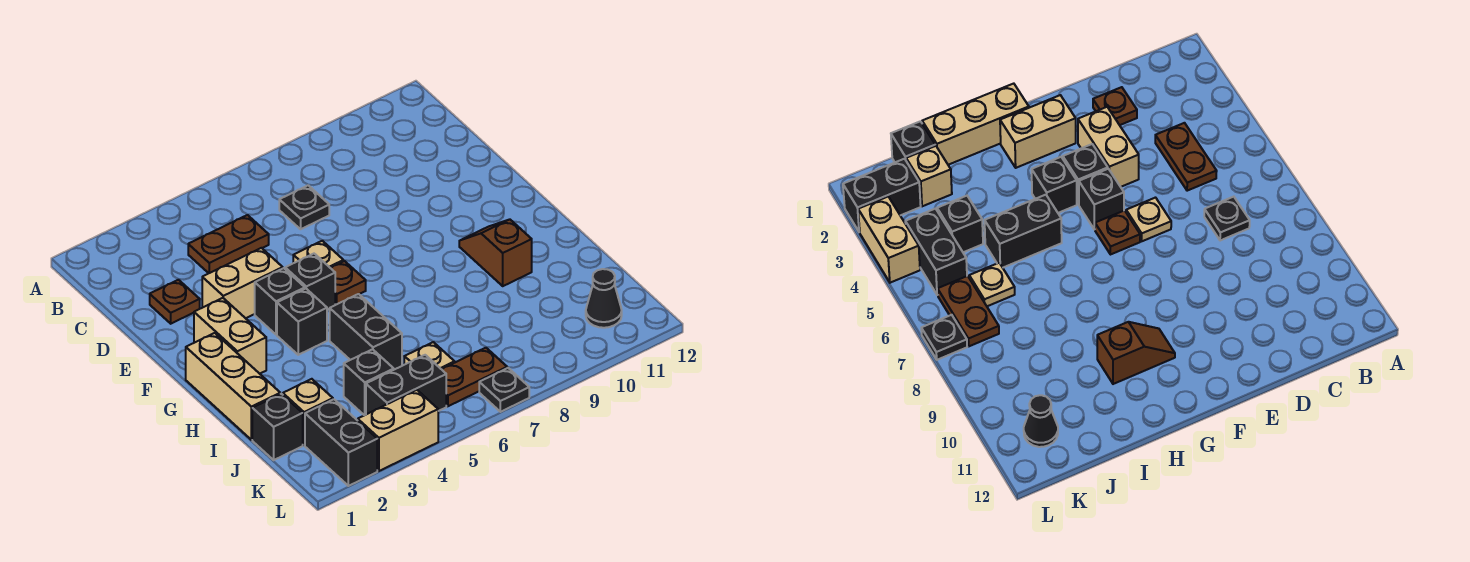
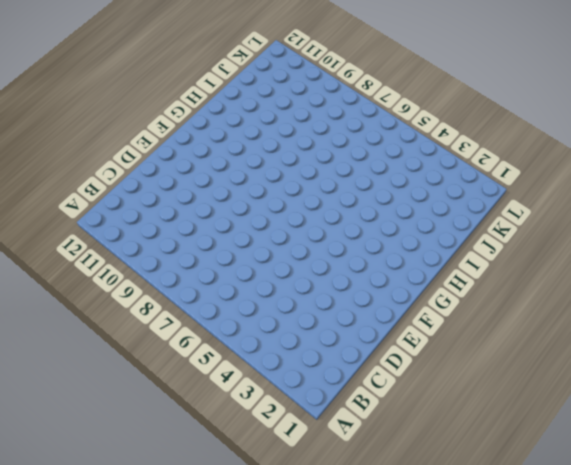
none -> brown plate C4:C5 level 1
none -> black plate C7 level 1
none -> brown plate D2 level 1

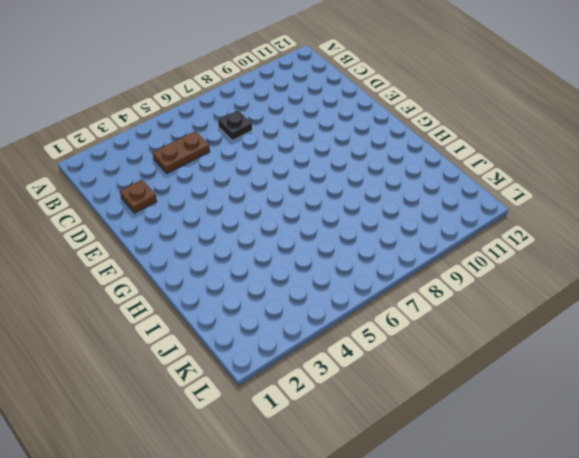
none -> tan brick E3:E4 level 1
none -> tan plate E6 level 1
none -> tan brick F2:G2 level 1

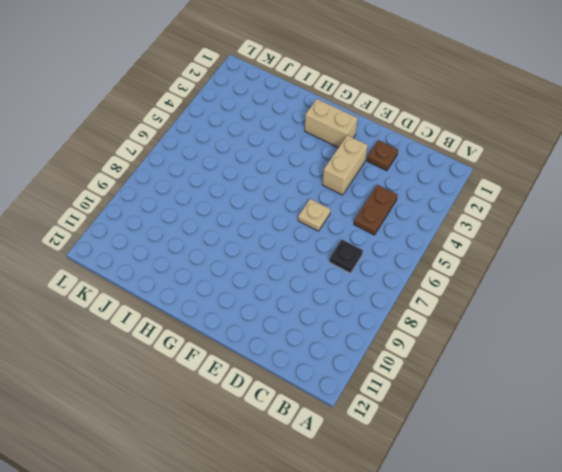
none -> black brick F4 level 1
none -> black brick F5 level 1
none -> brown plate F6 level 1

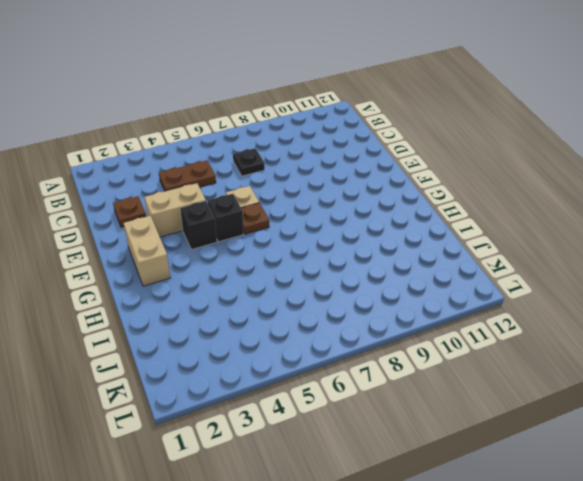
none -> tan brick G1:I1 level 1
none -> black brick G4 level 1
none -> brown slope G10:H10 level 1 top H

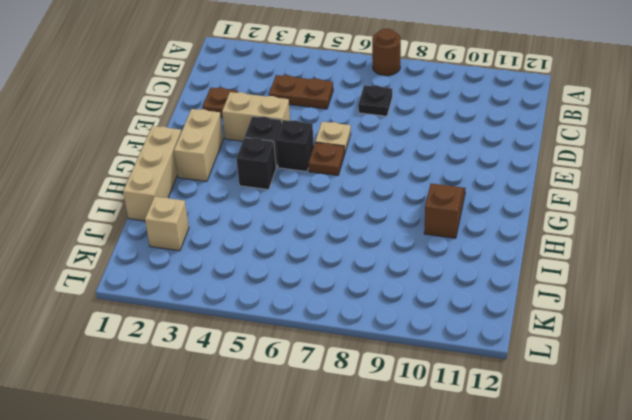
brown round brick A7 level 1 -> none
none -> black brick H5:I5 level 1
none -> black brick J1 level 1
none -> black brick J4 level 1

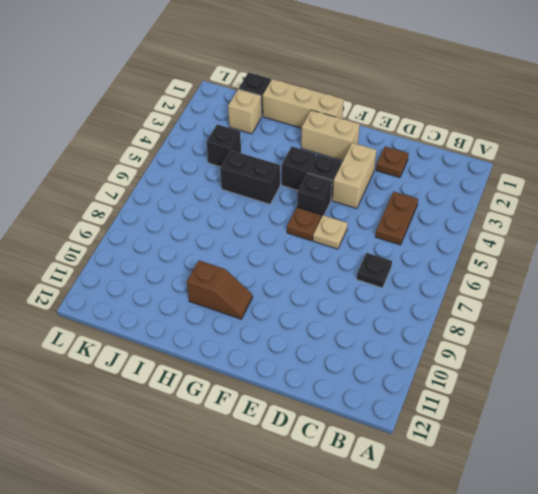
none -> tan plate J6 level 1
none -> black brick K2:L2 level 1
none -> black brick K4:K5 level 1

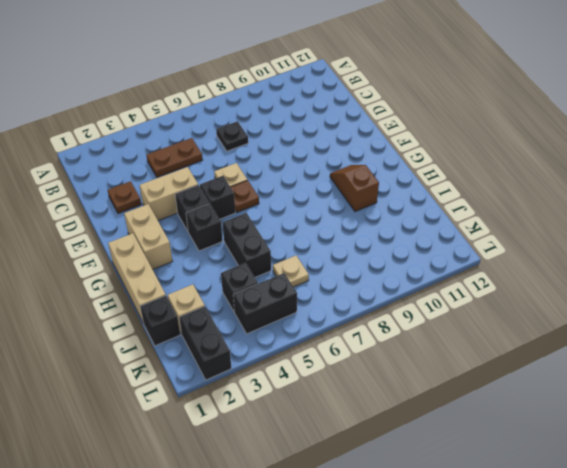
none -> brown plate K6:K7 level 1
none -> black cone K11 level 1
none -> tan brick L3:L4 level 1

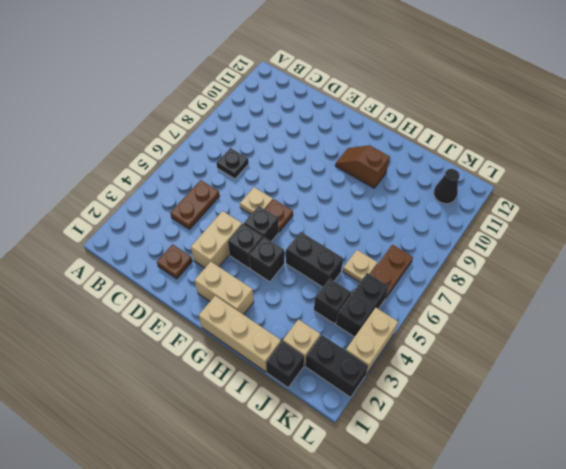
none -> black plate L7 level 1

